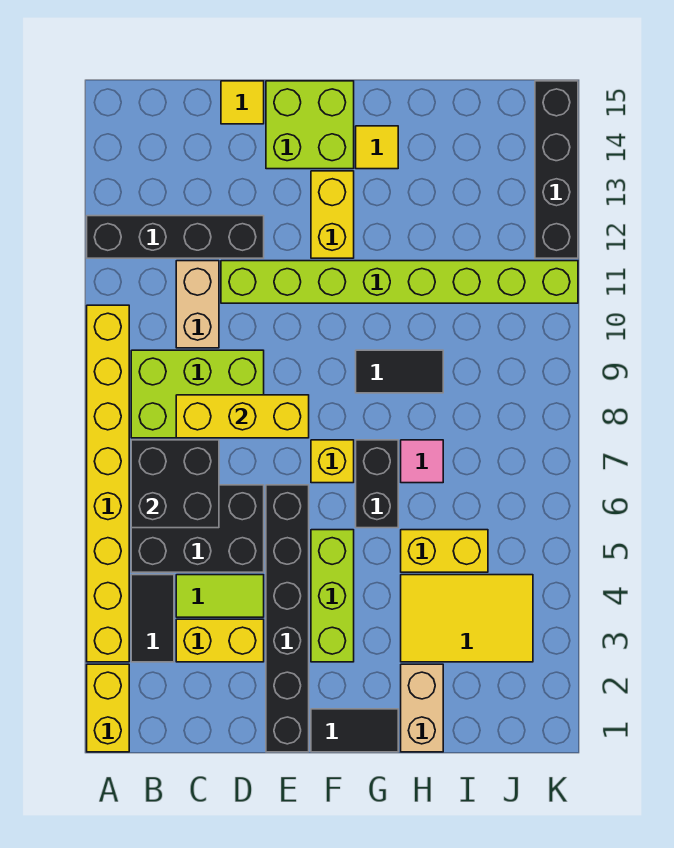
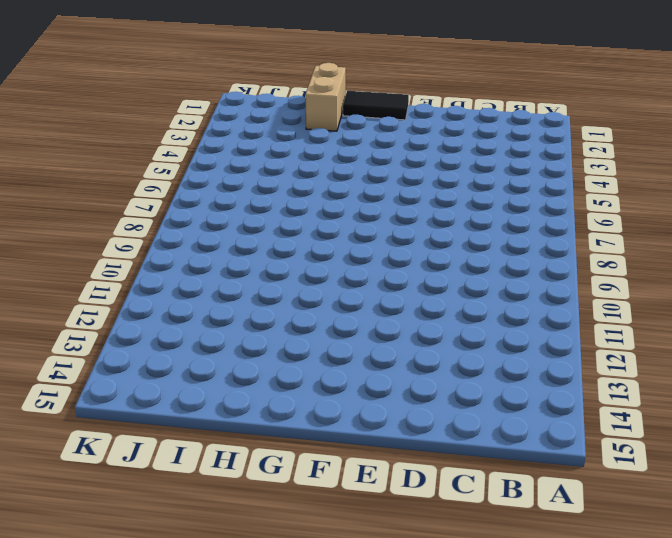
none -> yellow brick A1:A2 level 1
none -> yellow brick A3:A10 level 1
none -> black brick A12:D12 level 1

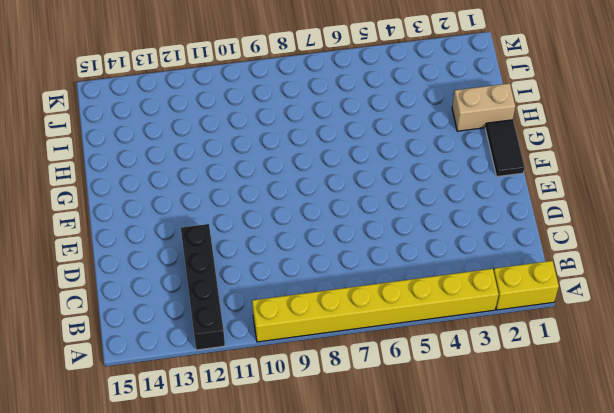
none -> black tile B3:B4 level 1
none -> black brick B5:D6 level 1
none -> lime brick B8:D9 level 1

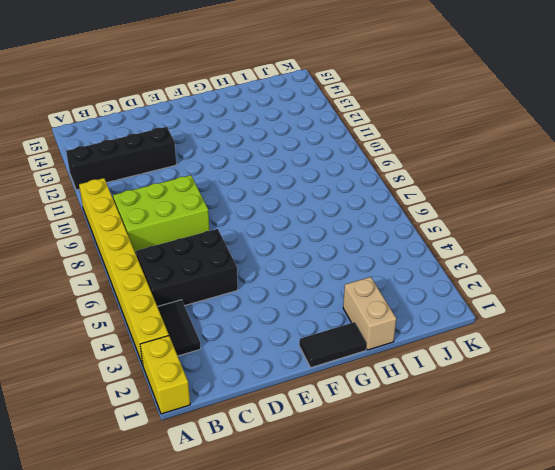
none -> yellow brick C3:D3 level 1
none -> lime tile C4:D4 level 1
none -> tan brick C10:C11 level 1

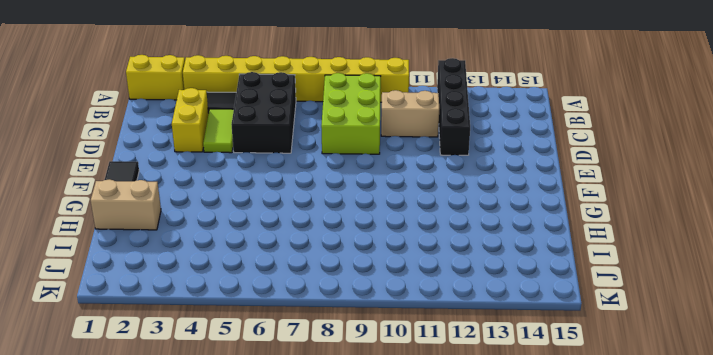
none -> lime brick D11:K11 level 1
none -> yellow tile D15 level 1
none -> black brick E1:E6 level 1

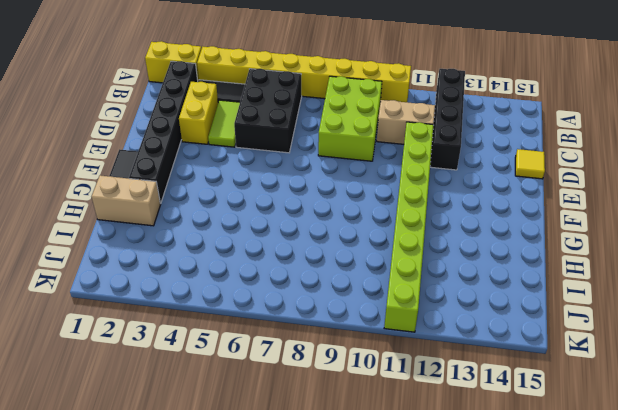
black brick B2:G2 level 1 -> black brick E1:E6 level 1
none -> lime brick E14:F15 level 1
none -> lime brick F3:F5 level 1
none -> yellow brick F7 level 1

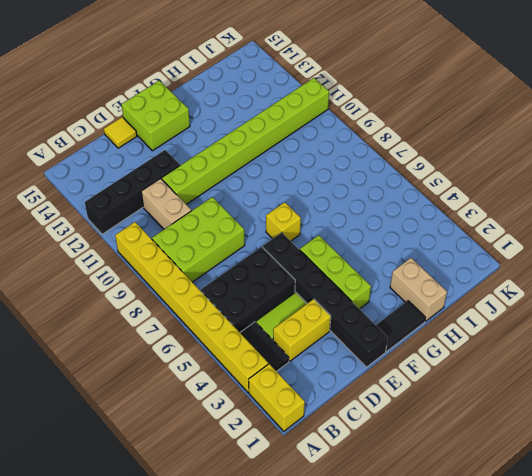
none -> yellow brick F12:F13 level 1
none -> black brick G6:G7 level 1
none -> black tile G9:H9 level 1

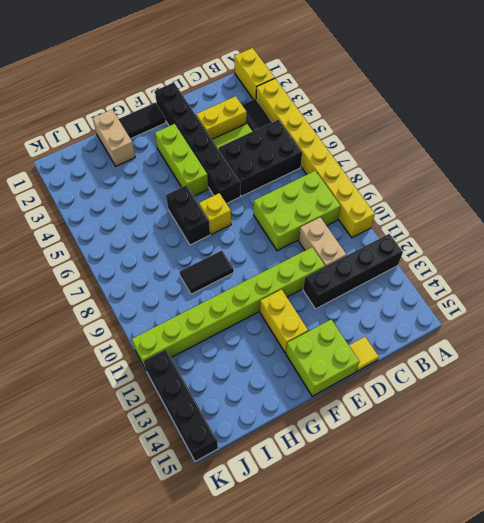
none -> yellow tile G14 level 1
none -> yellow tile H3:J4 level 1
none -> yellow brick H5:I5 level 1

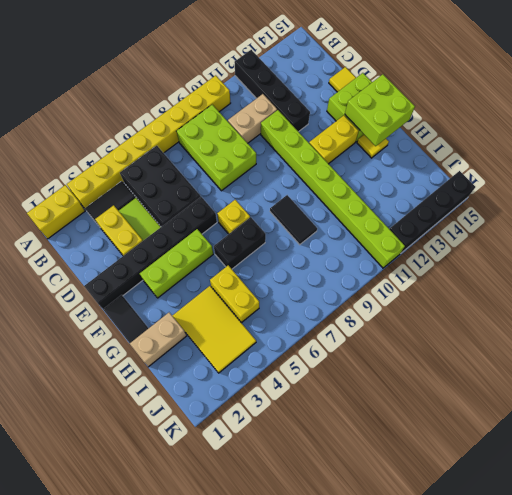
lime brick F14:G15 level 2 -> none
none -> pink tile H7 level 1
none -> black brick B6:C7 level 2
none -> yellow brick C8:E8 level 2

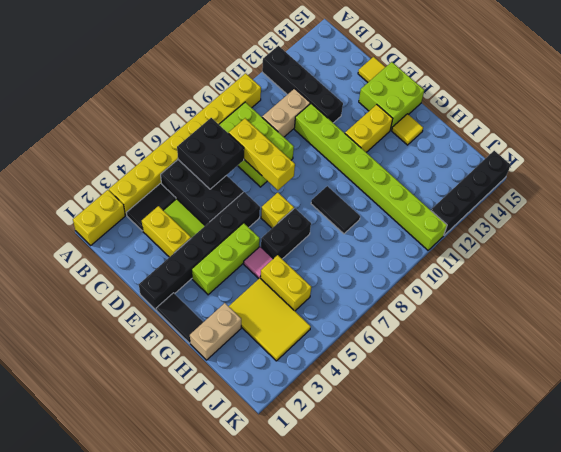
pink tile G5 level 1 -> pink tile H7 level 1

